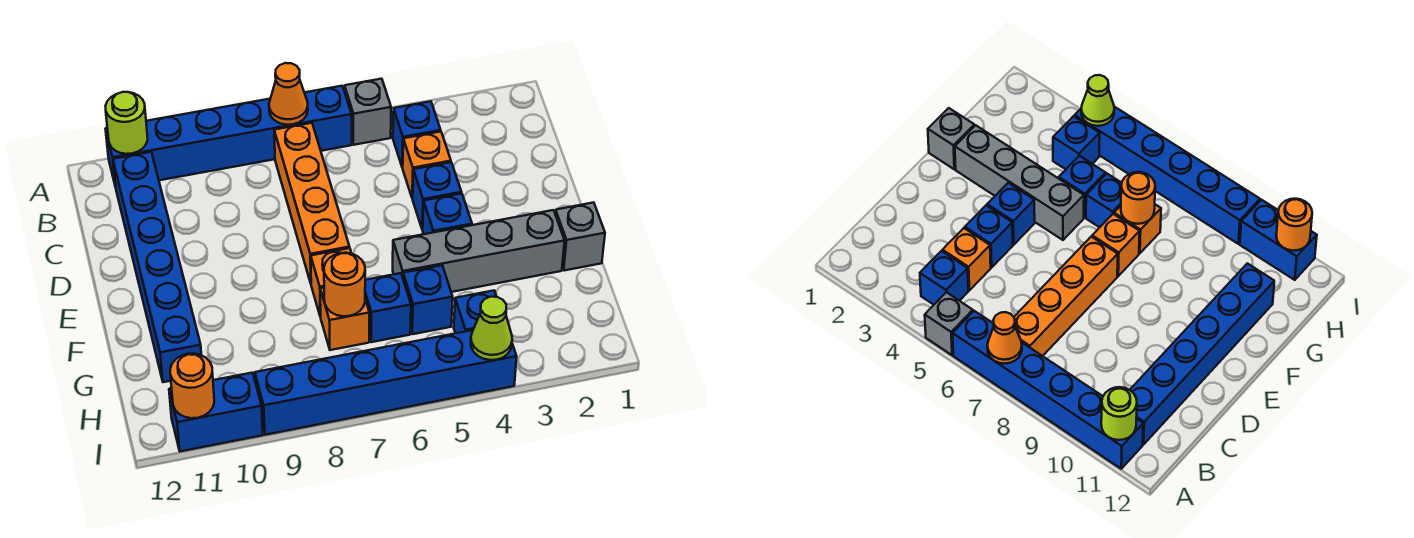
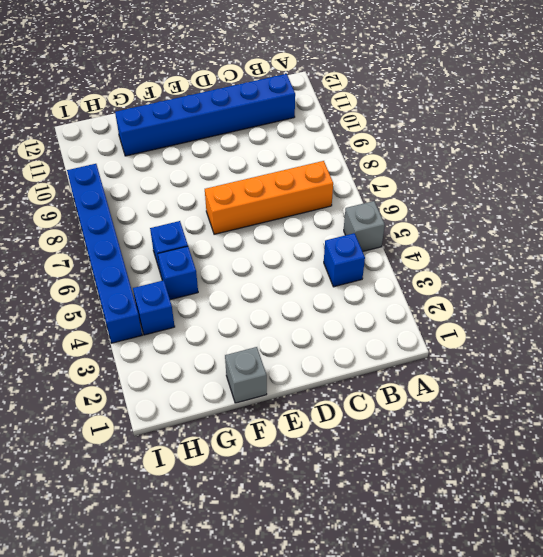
none -> blue brick A6:A11 level 1
none -> orange brick C4 level 1
none -> blue brick D4 level 1

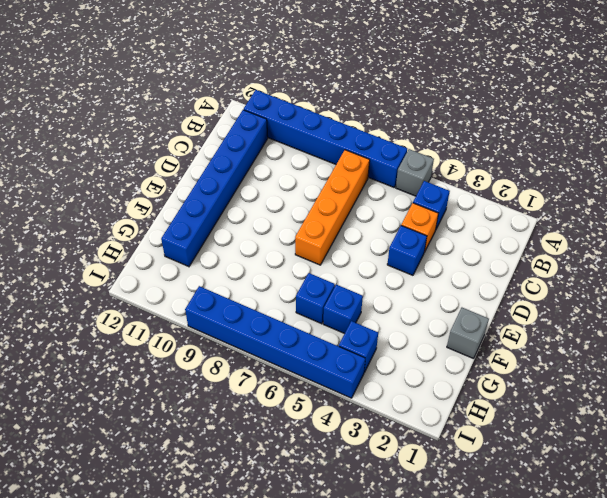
none -> blue brick E4 level 1
none -> grey brick F2:F5 level 1
none -> orange brick F7 level 1

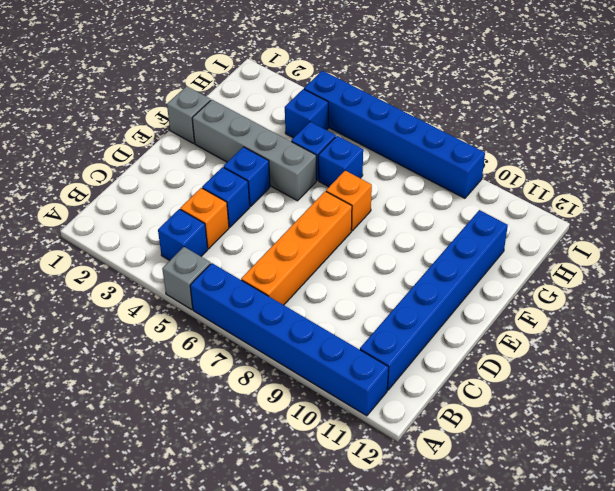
none -> orange brick G7 level 1
none -> blue brick I10:I11 level 1
none -> orange cone A7 level 2

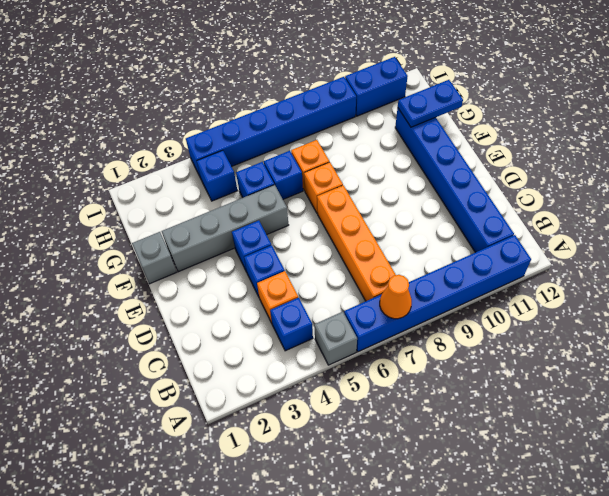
blue plate G11:G12 level 2 -> none
none -> lime round brick A11 level 2
none -> orange round brick G7 level 2
none -> lime cone I4 level 2

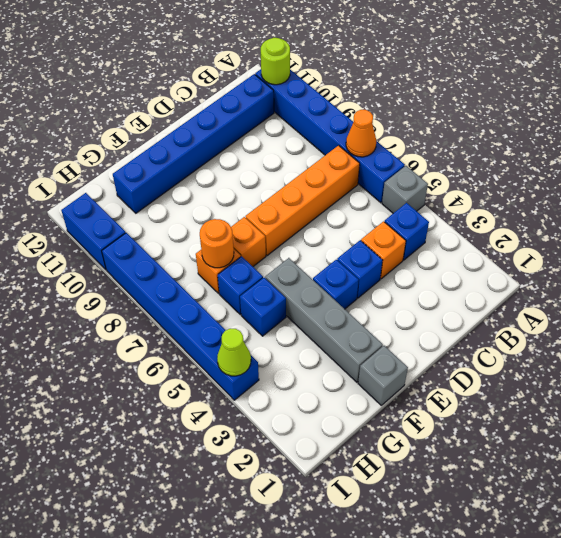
none -> blue brick H4 level 1
none -> orange round brick I11 level 2

